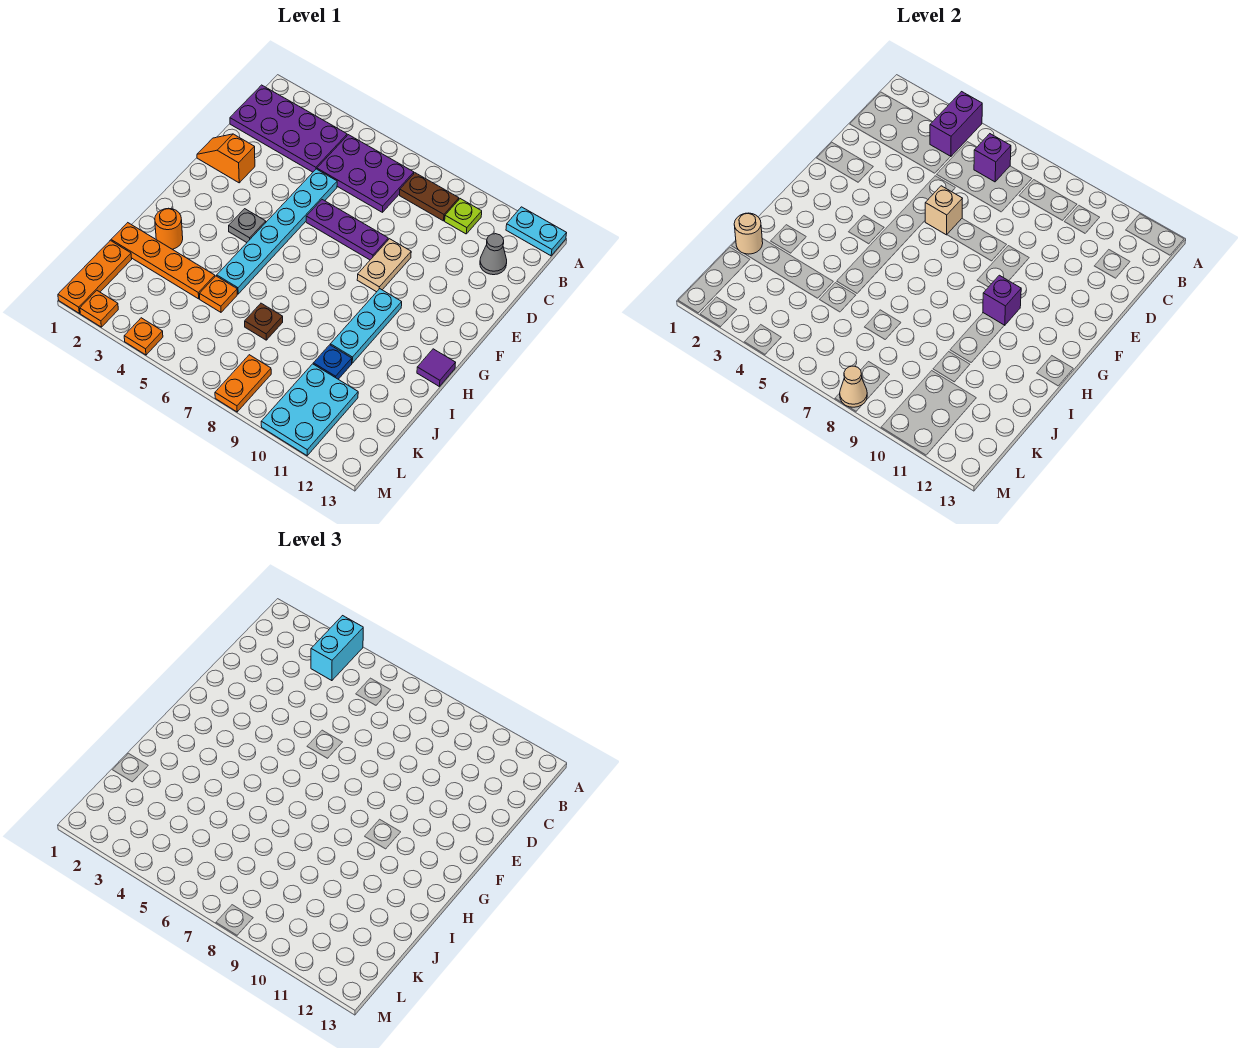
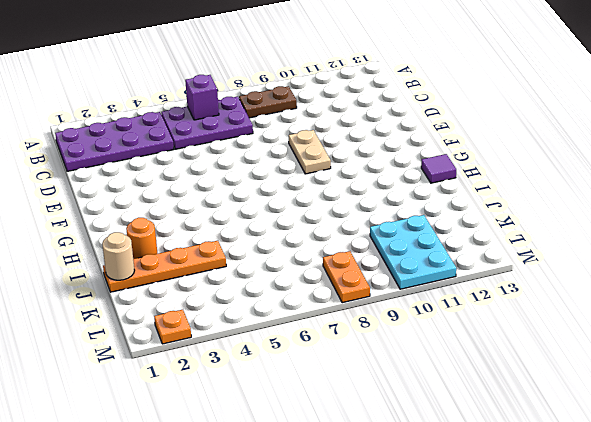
none -> cyan plate A12:A13 level 1
none -> lime plate B10 level 1
none -> grey cone C12 level 1
none -> cyan plate D5:I5 level 1

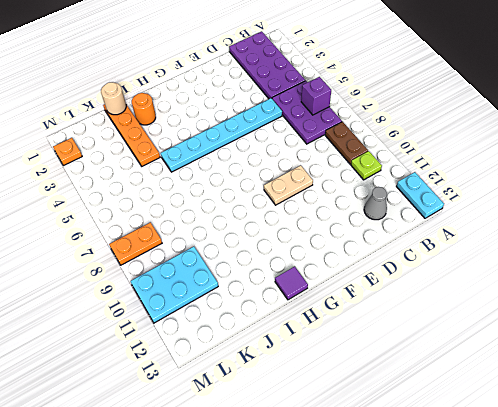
none -> orange slope E1:E2 level 1 top 2
none -> purple plate E6:E8 level 1
none -> grey plate G4 level 1
none -> cyan plate G10:I10 level 1

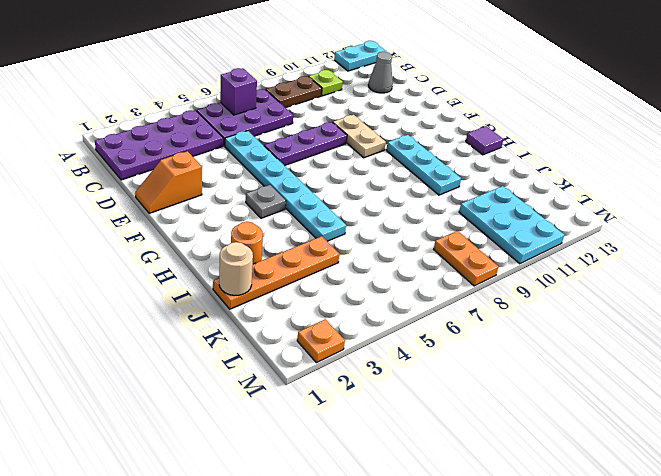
none -> orange plate J5 level 1
none -> brown plate J7 level 1
none -> blue plate J10 level 1
none -> orange plate K1:M1 level 1

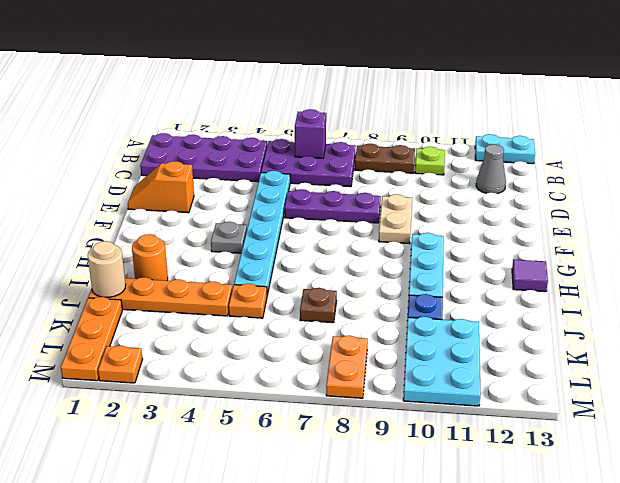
none -> orange plate M4 level 1
none -> purple brick A4:B4 level 2
none -> tan brick E6 level 2
none -> purple brick G10 level 2

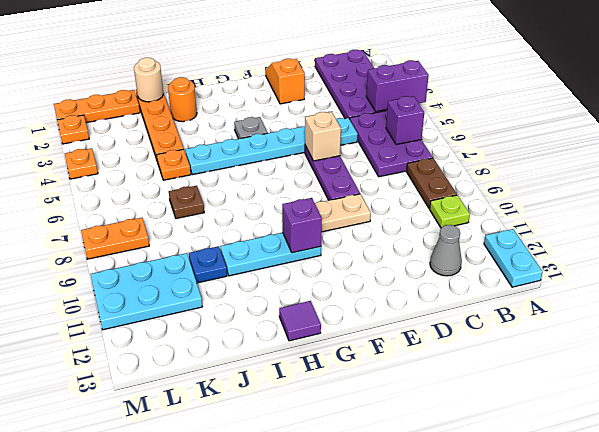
none -> tan cone M8 level 2
none -> cyan brick A4:B4 level 3

